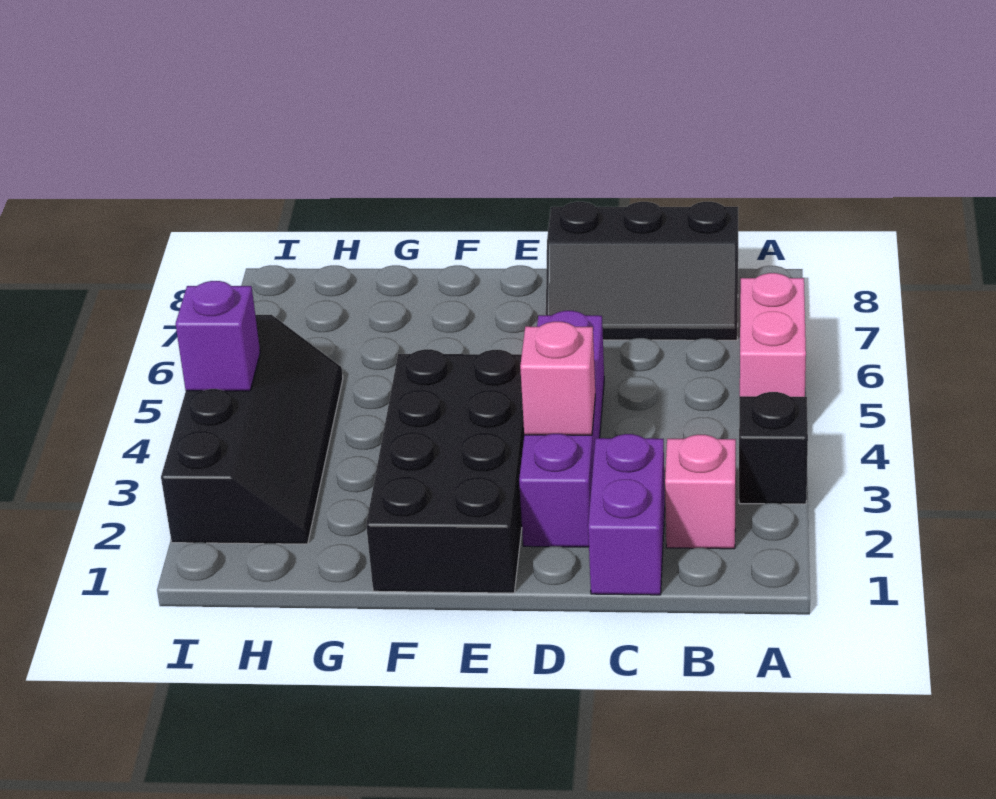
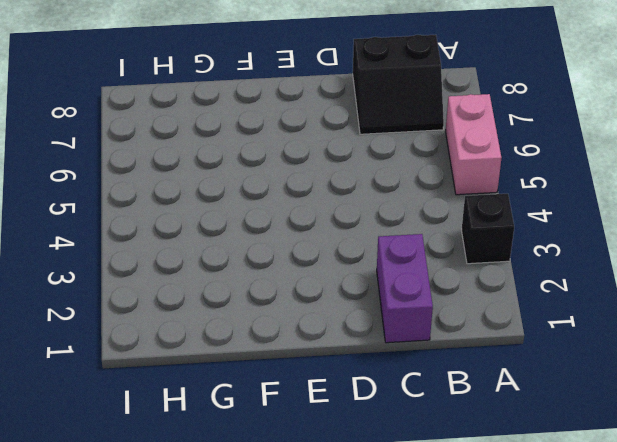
black slope B7:C8 level 1 top 8 -> black slope B7:D8 level 1 top 8
none -> pink brick B2 level 1
none -> purple brick D2:D5 level 1

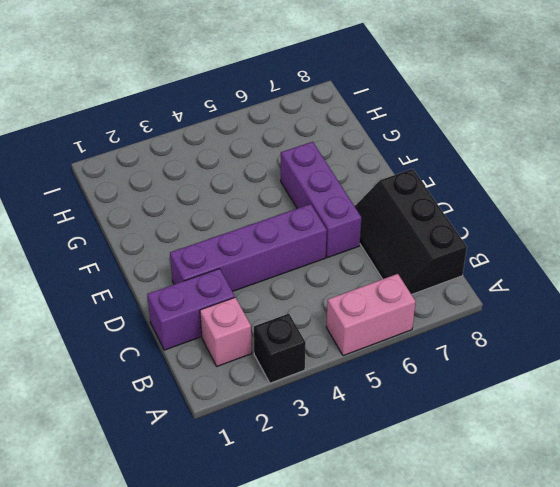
purple brick D6:F6 level 1 -> none
none -> black brick E1:F4 level 1
none -> black slope H2:I5 level 1 top I

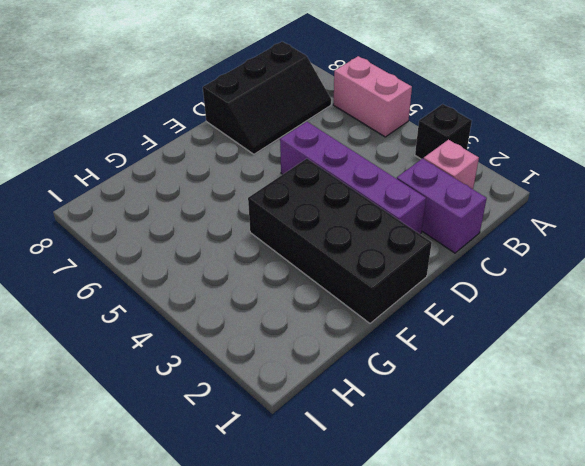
none -> black slope H2:I5 level 1 top I
none -> pink brick D3 level 2

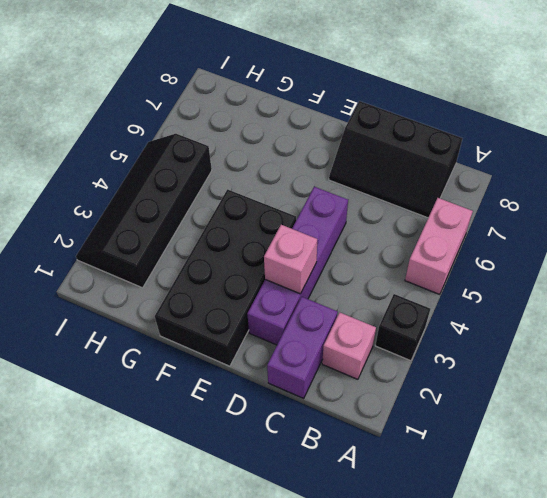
black slope H2:I5 level 1 top H -> black slope H2:I5 level 1 top I
none -> purple brick I4 level 2

